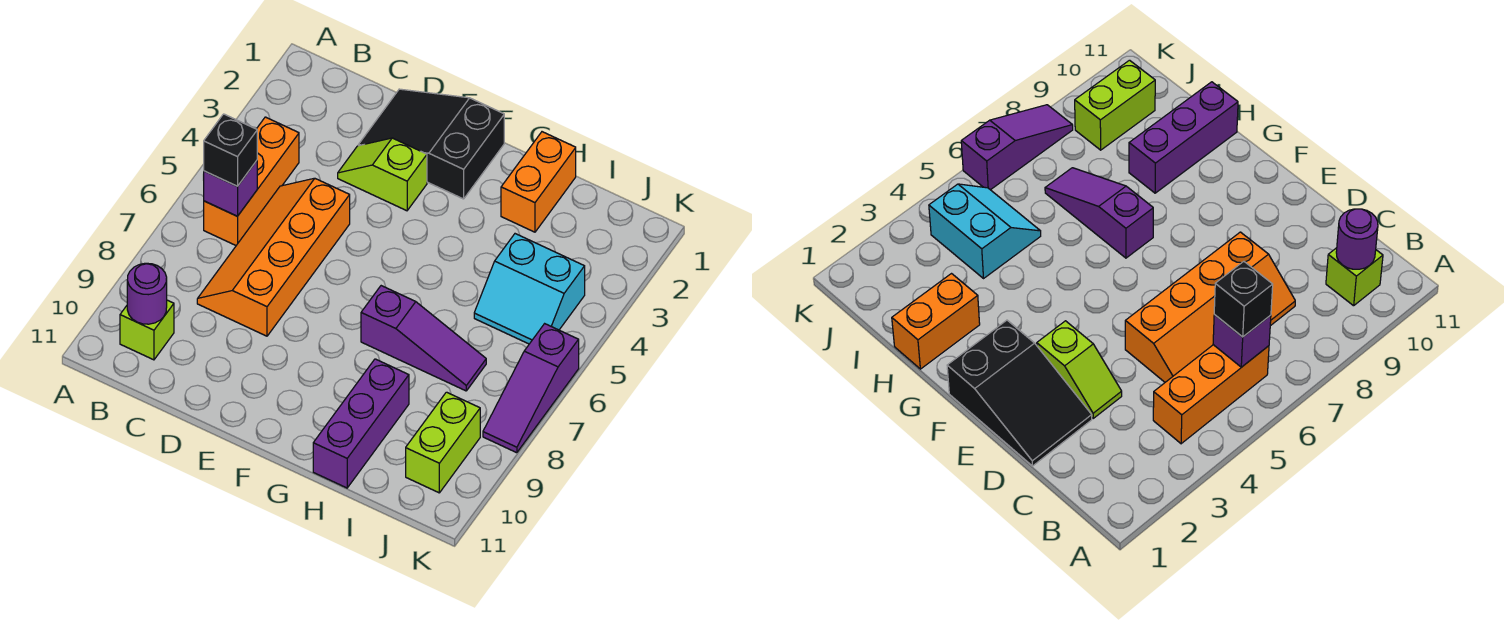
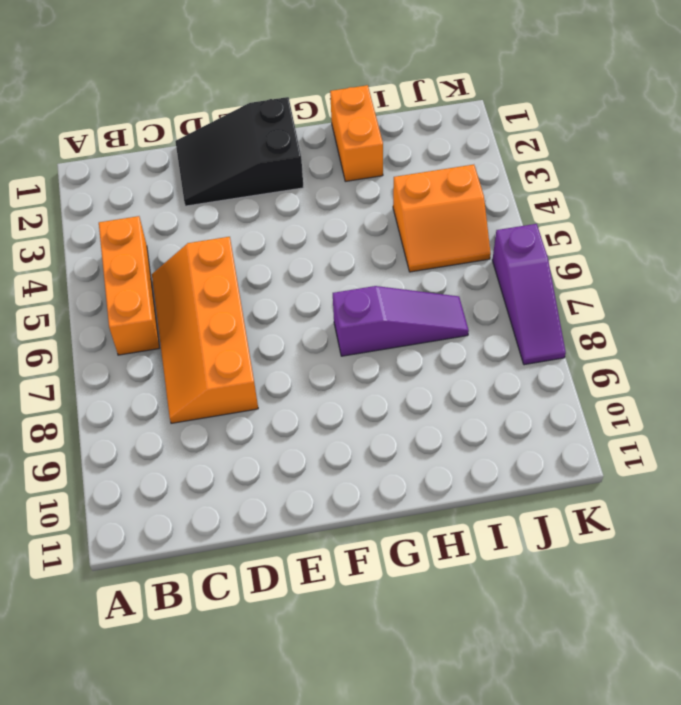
orange slope I4:J5 level 1 top 4 -> cyan slope I4:J5 level 1 top 4
none -> lime brick B10 level 1
none -> lime slope D3:E3 level 1 top E
none -> purple brick H9:H11 level 1

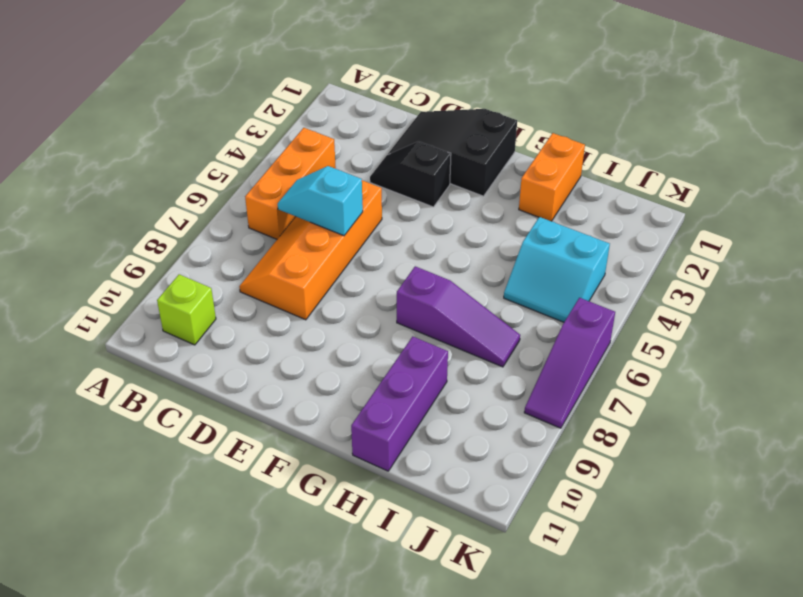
cyan slope C6:D6 level 2 top D -> none
black slope D3:E3 level 1 top E -> lime slope D3:E3 level 1 top E
none -> lime brick J9:J10 level 1
none -> purple brick B6 level 2
none -> purple round brick B10 level 2

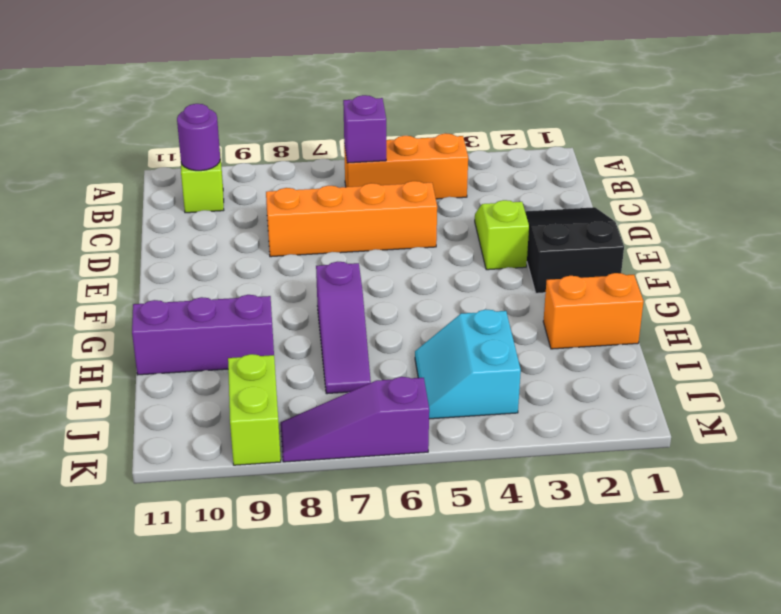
lime brick J9:K9 level 1 -> lime brick J9:J10 level 1
none -> black brick B6 level 3

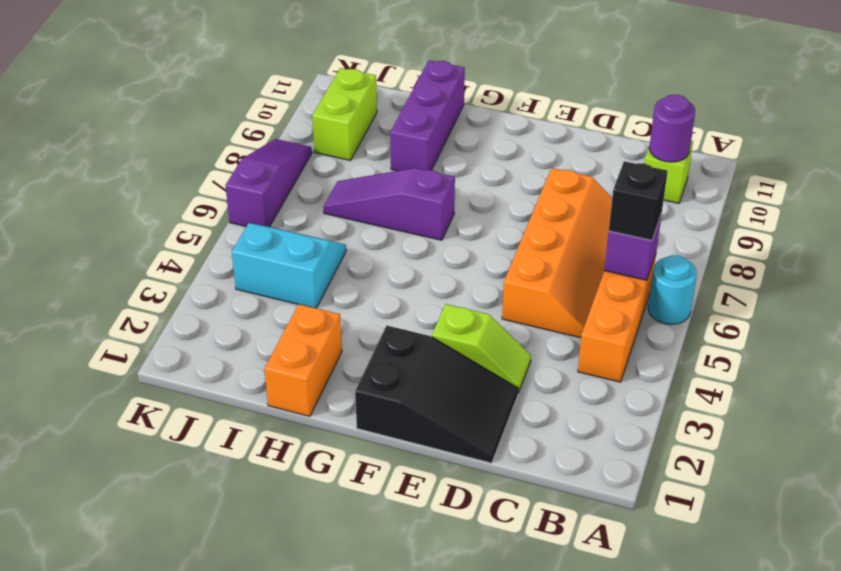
cyan round brick A6 level 1 -> none

